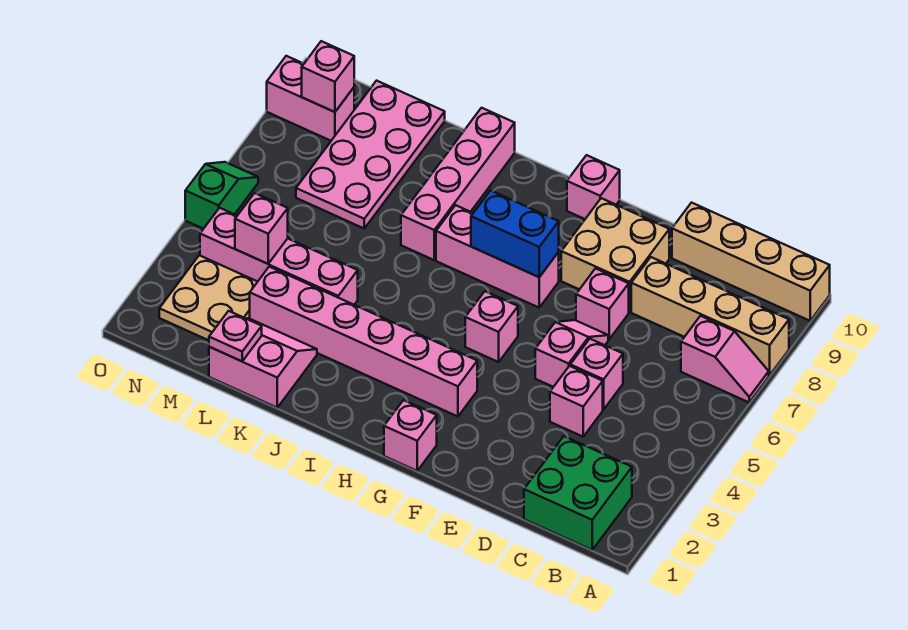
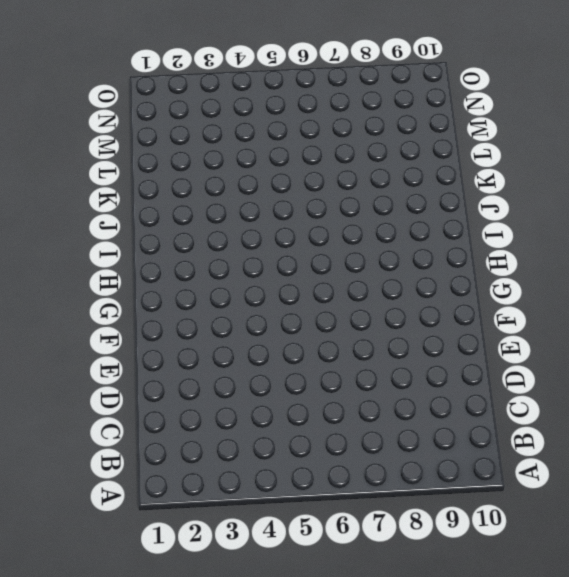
none -> pink slope A7:B7 level 1 top B
none -> tan brick A8:D8 level 1
none -> tan brick A10:D10 level 1

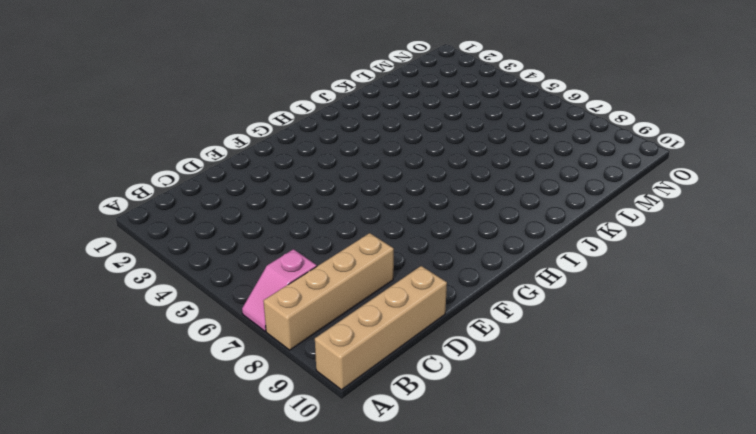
none -> green brick B1:C2 level 1
none -> pink brick D4 level 1
none -> pink brick D5 level 1

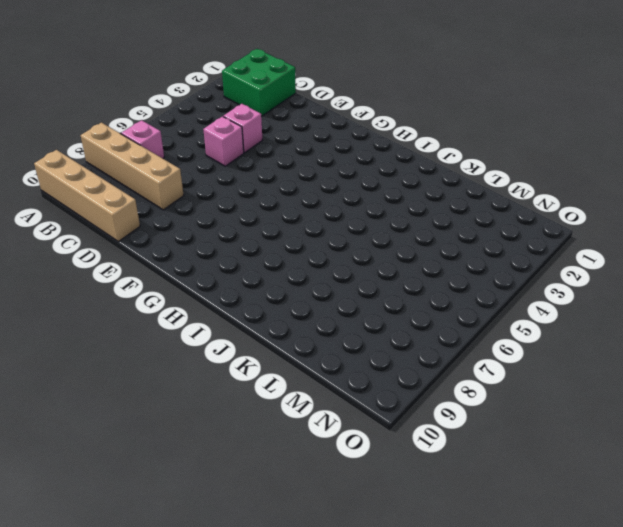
none -> pink slope E5:E6 level 1 top 5
none -> pink brick E7 level 1
none -> tan brick E8:F9 level 1

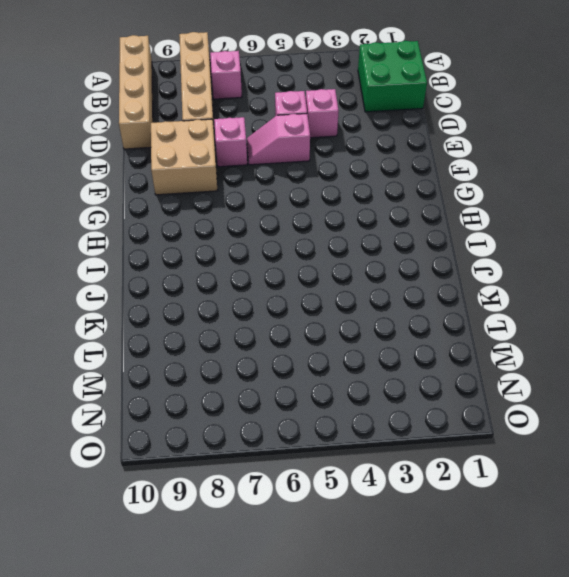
none -> pink brick G1 level 1
none -> pink brick G3:L3 level 1
none -> pink brick G5 level 1

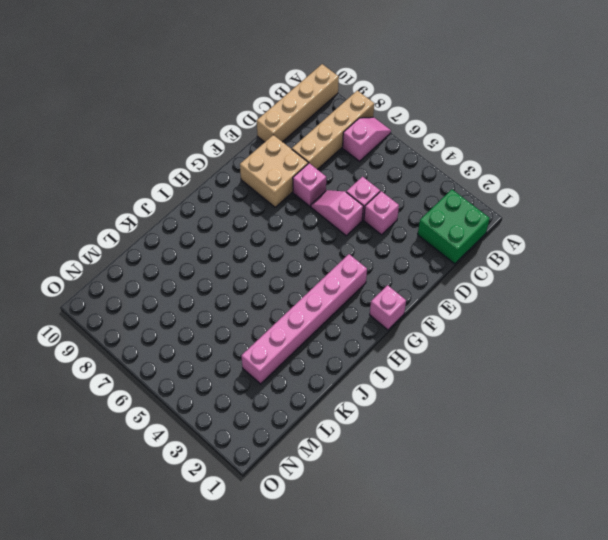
none -> pink brick G5 level 1
none -> pink brick G7:I7 level 1
none -> pink brick G10 level 1

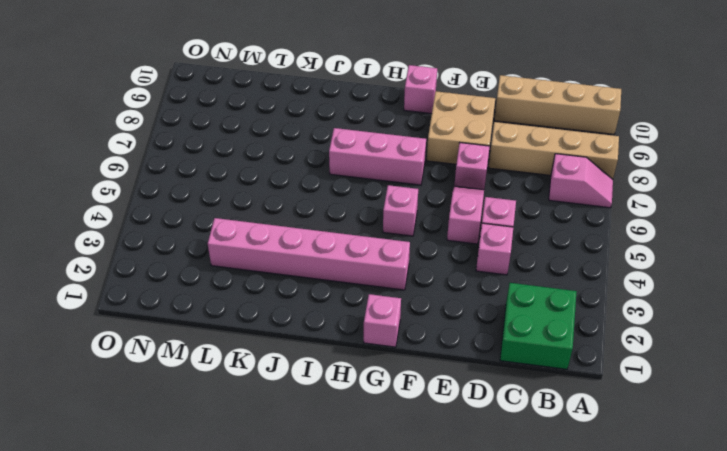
none -> pink brick J7:J10 level 1
none -> pink slope K1:L2 level 1 top 1
none -> pink brick K4:N4 level 1

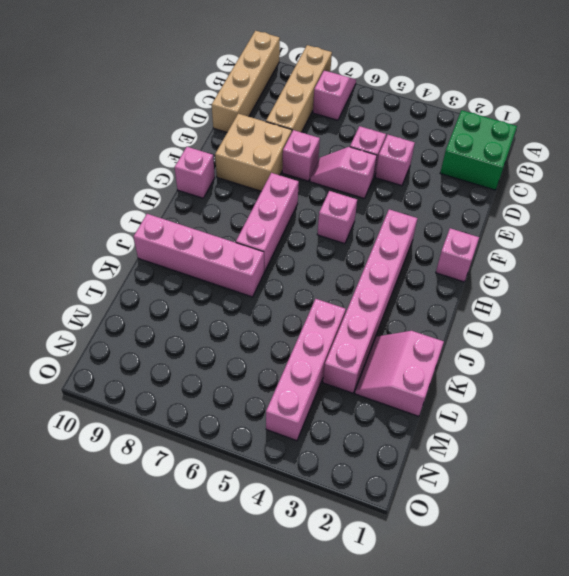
none -> pink plate L7:M10 level 1
none -> tan plate M2:N3 level 1
none -> pink brick N9:O9 level 1

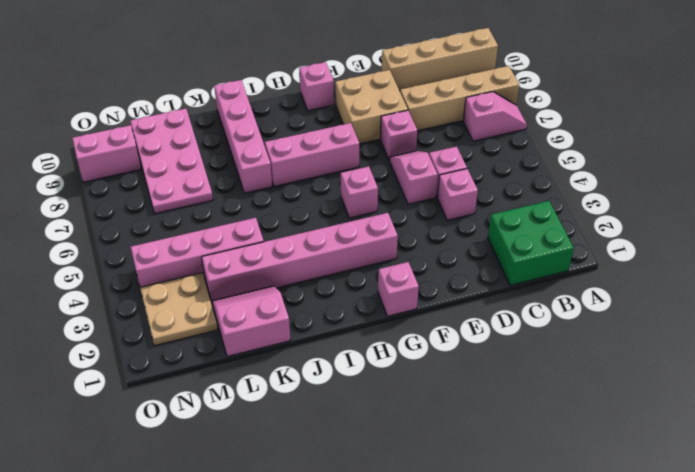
none -> green slope O5:O6 level 1 top 5
none -> blue brick G7:H7 level 2
none -> pink plate L1 level 2

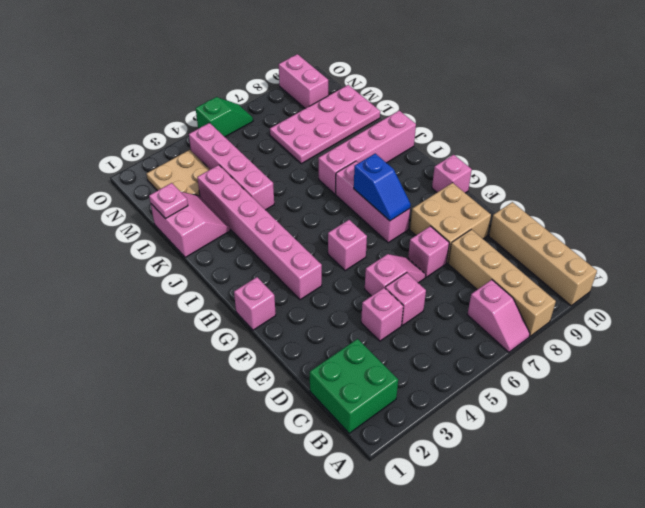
blue slope G7:H7 level 2 top H -> blue brick G7:H7 level 2
none -> pink brick M4 level 2
none -> pink brick N9 level 2

